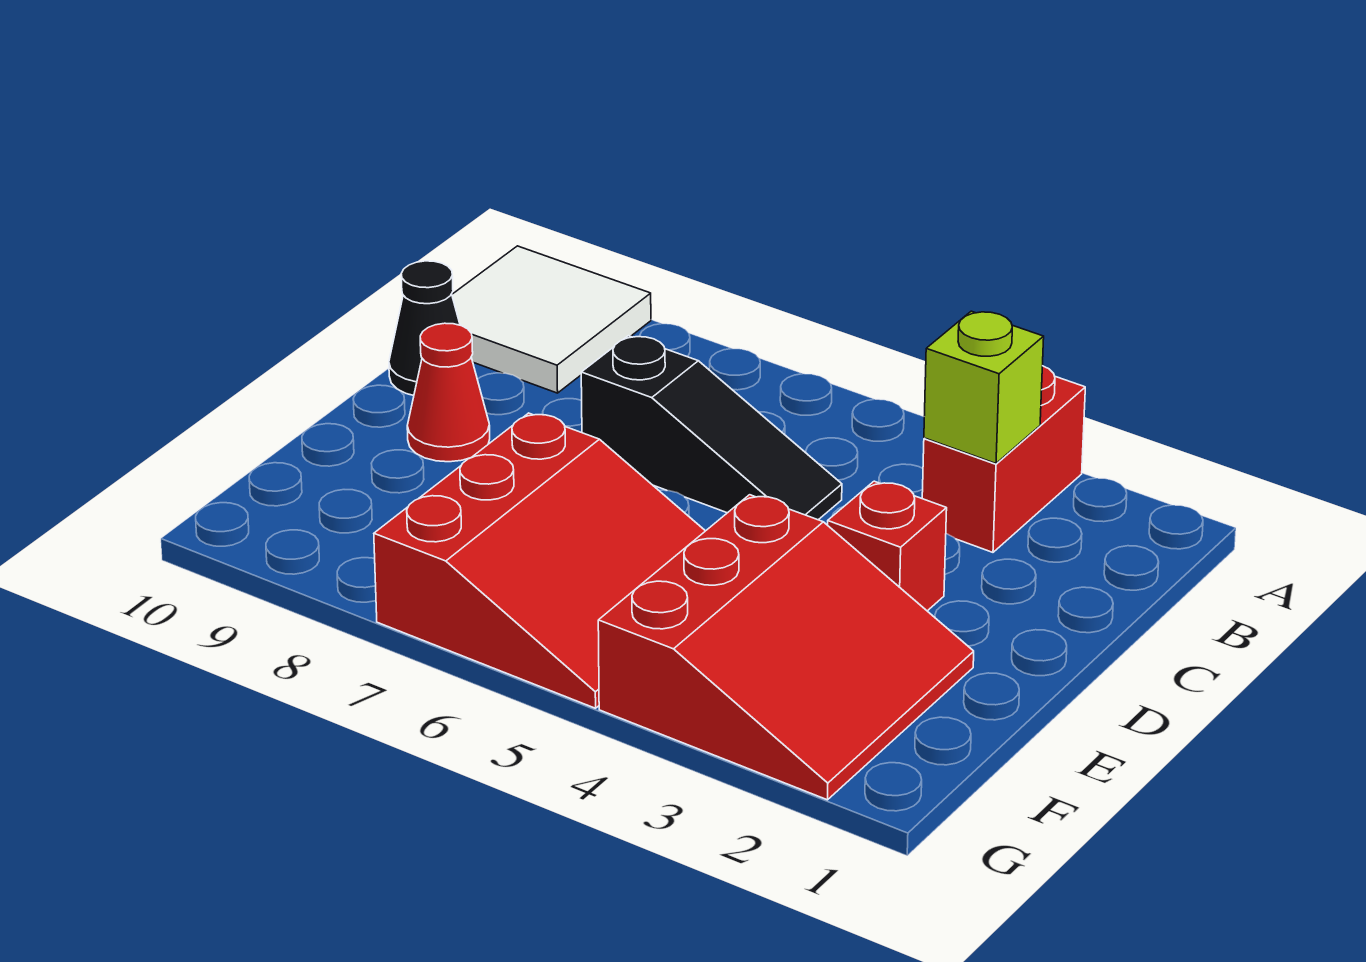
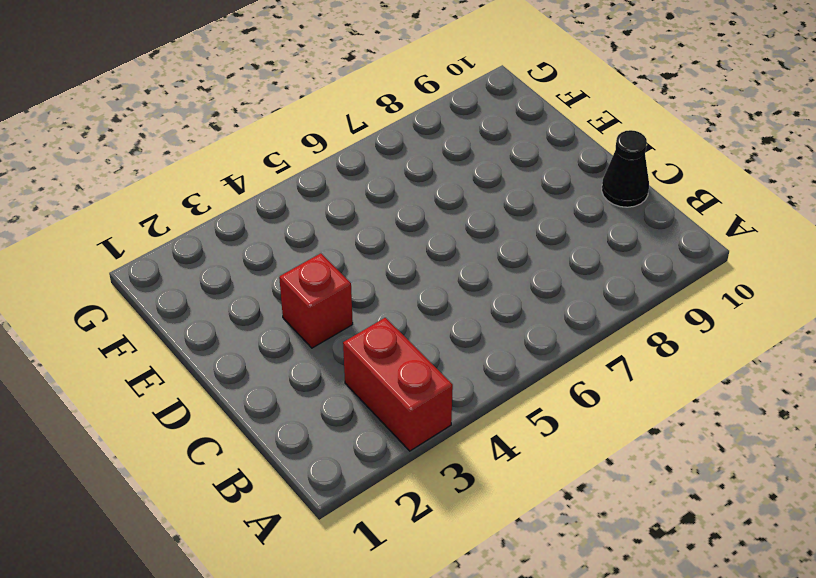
none -> white tile A9:B10 level 1
none -> black slope C5:C7 level 1 top 7

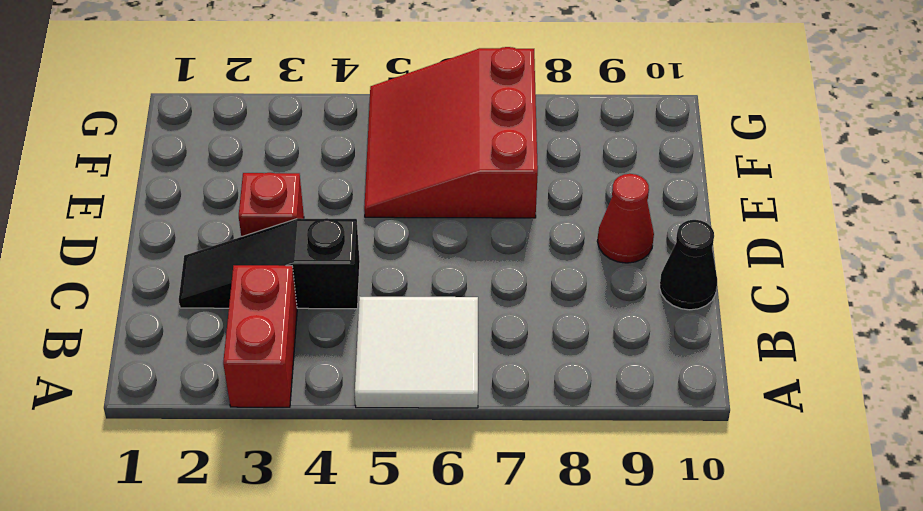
white tile A5:B6 level 1 -> white tile A9:B10 level 1
black slope C2:C4 level 1 top 4 -> black slope C5:C7 level 1 top 7
none -> red slope E2:G4 level 1 top 4
none -> lime brick B3 level 2

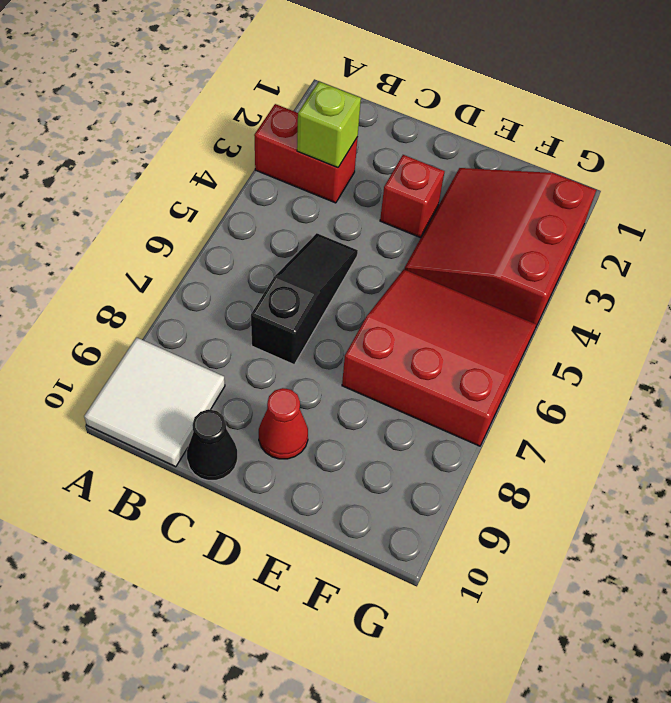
red slope E2:G4 level 1 top G -> red slope E2:G4 level 1 top 4

